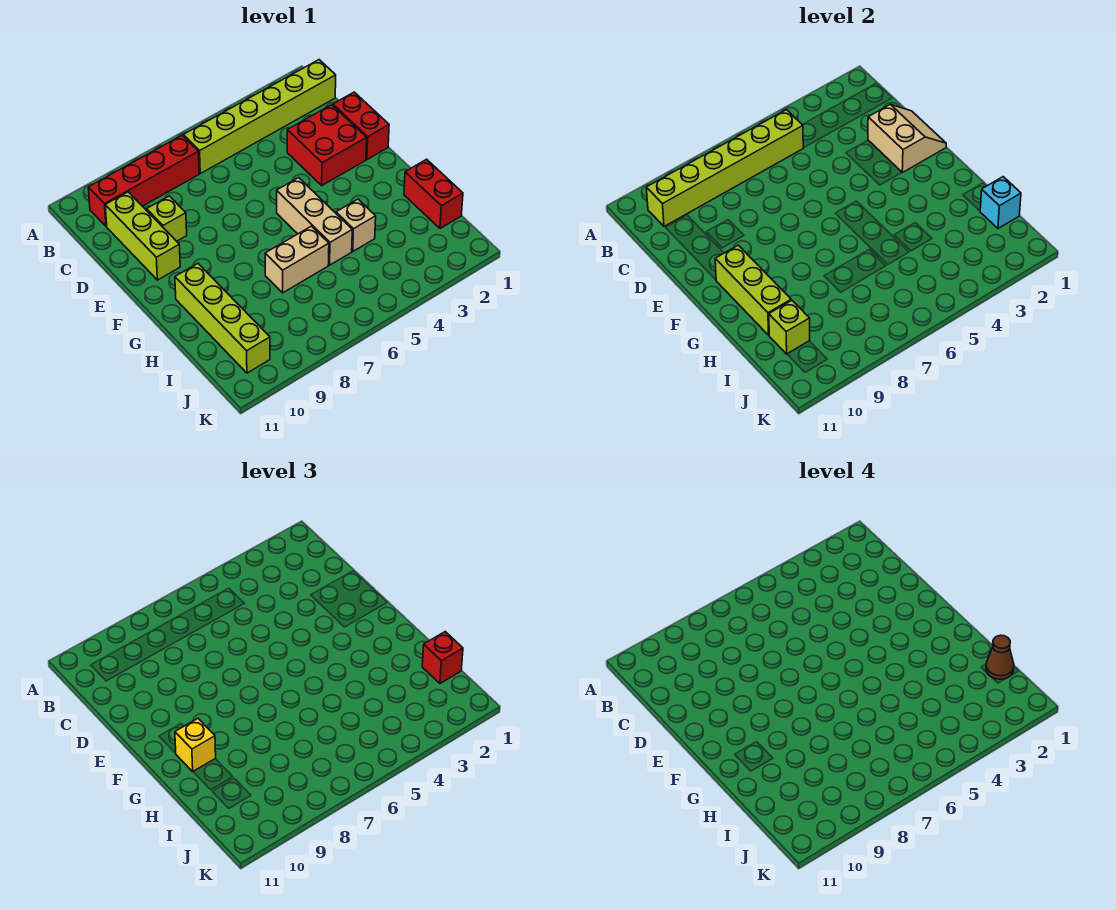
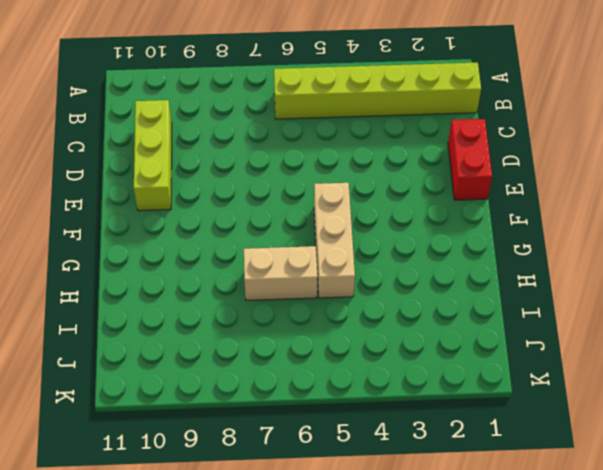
none -> red brick B7:B10 level 1
none -> red brick D2:E3 level 1
none -> lime brick D9 level 1

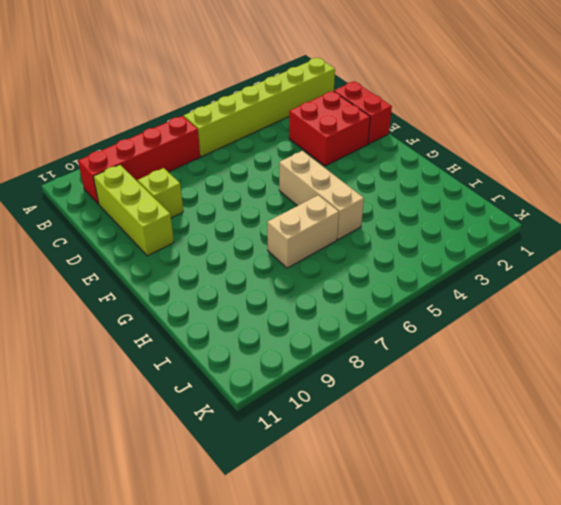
none -> lime brick G10:J10 level 1
none -> red brick H1:I1 level 1
none -> tan brick H4 level 1

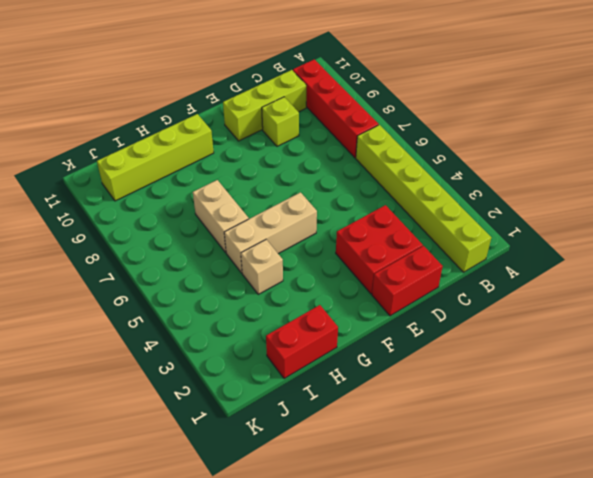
none -> lime brick B5:B10 level 2
none -> tan slope D1:E2 level 2 top 2
none -> lime brick F10:H10 level 2

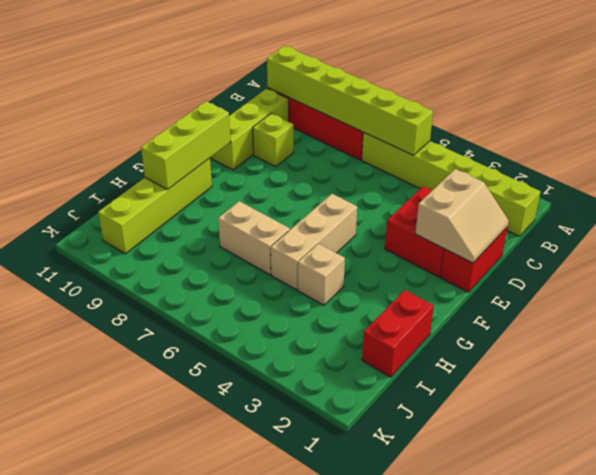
none -> cyan brick I1 level 2
none -> lime brick I10 level 2
none -> yellow brick G10 level 3

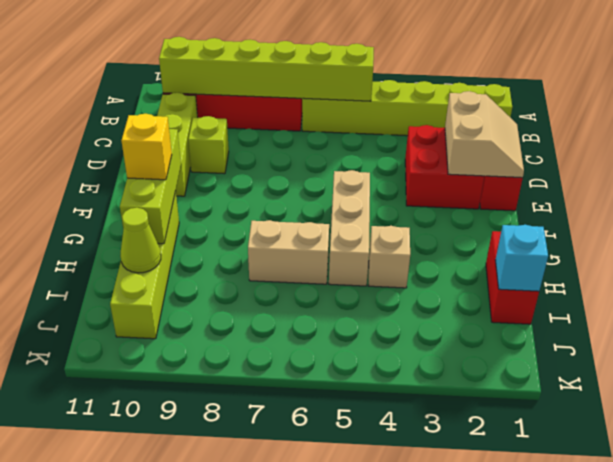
lime cone I10 level 2 -> lime brick I10 level 2
none -> red brick I1 level 3
none -> brown cone I1 level 4

